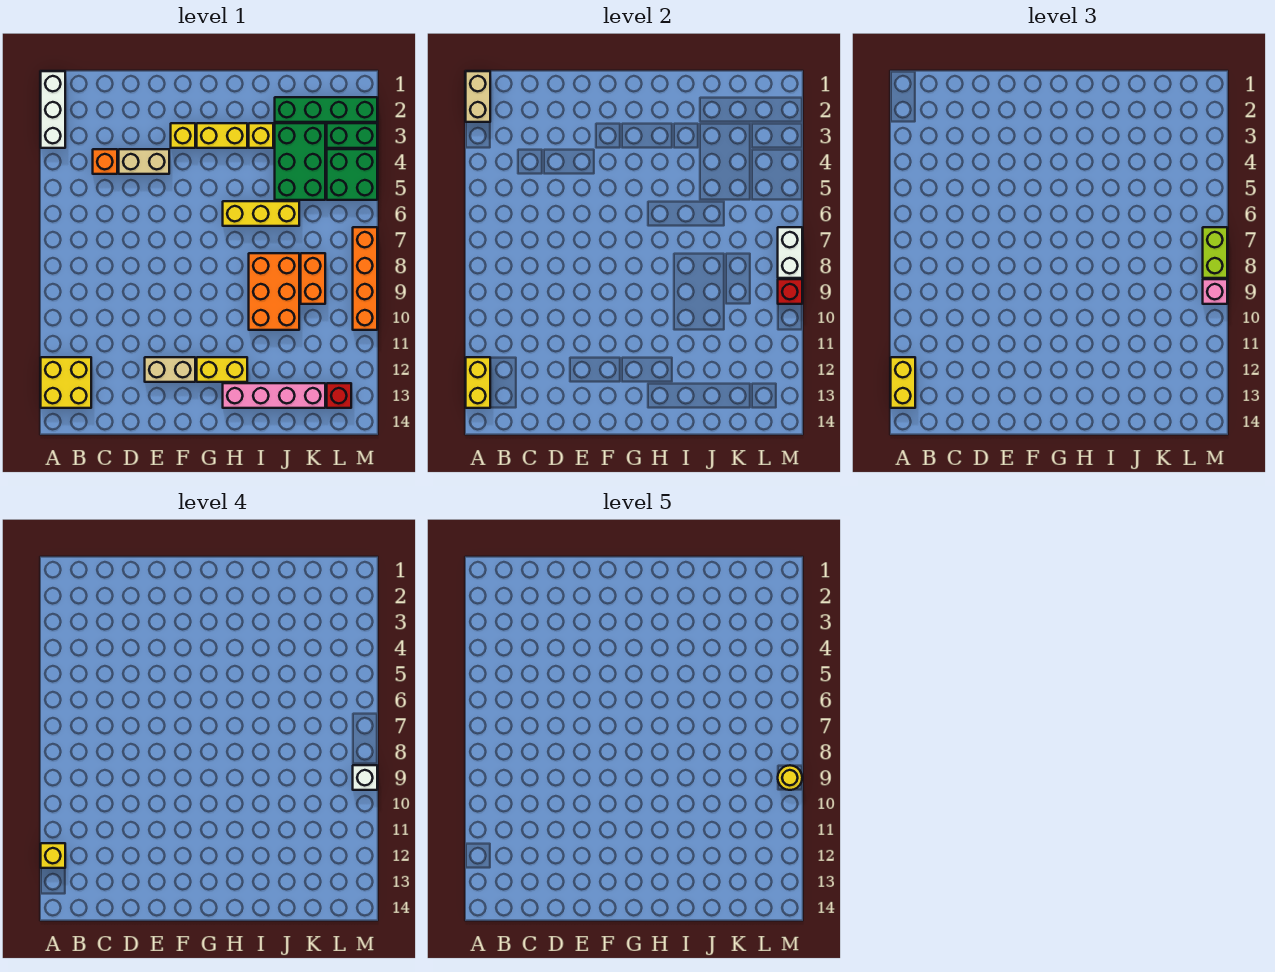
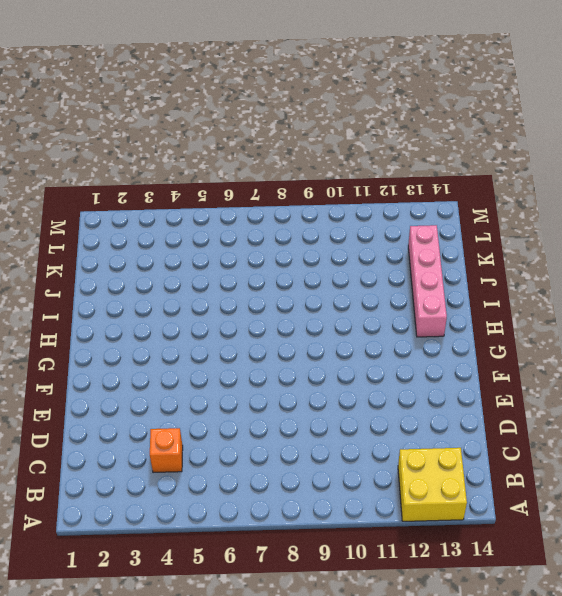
none -> white brick A1:A3 level 1
none -> tan brick D4:E4 level 1
none -> tan brick E12:F12 level 1

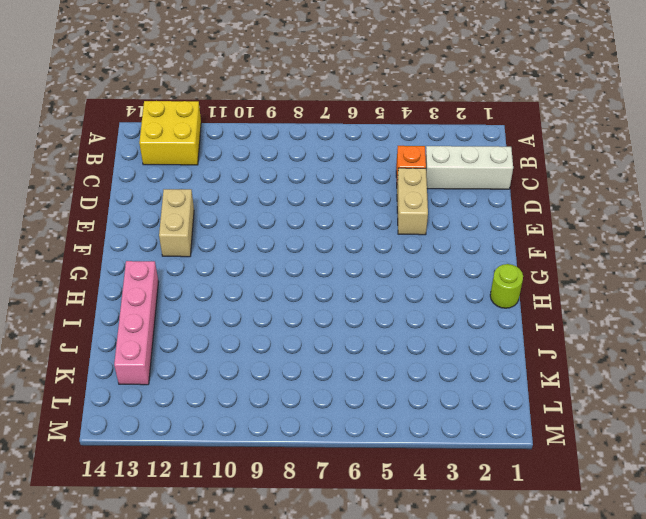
white brick C1:C3 level 1 -> white brick A1:A3 level 1
lime round brick H1 level 1 -> none
none -> yellow brick F3 level 1
none -> yellow brick G3:H3 level 1
none -> yellow brick G12:H12 level 1

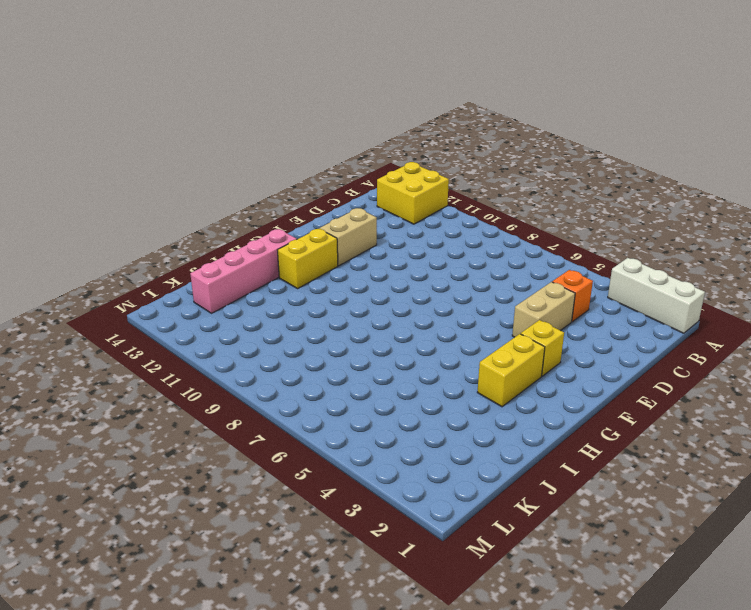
none -> yellow brick H6:J6 level 1
none -> yellow brick I3 level 1
none -> orange brick I8:J10 level 1

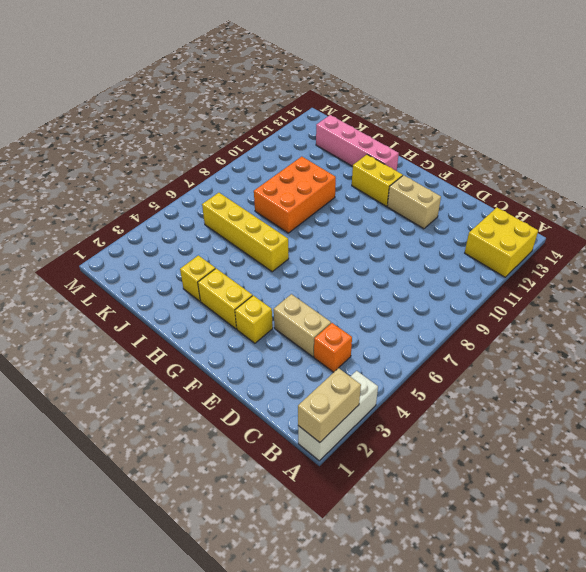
yellow brick H6:K6 level 1 -> yellow brick H6:J6 level 1
none -> green brick J2:M2 level 1
none -> green brick J3:K5 level 1
none -> orange brick K8:K9 level 1

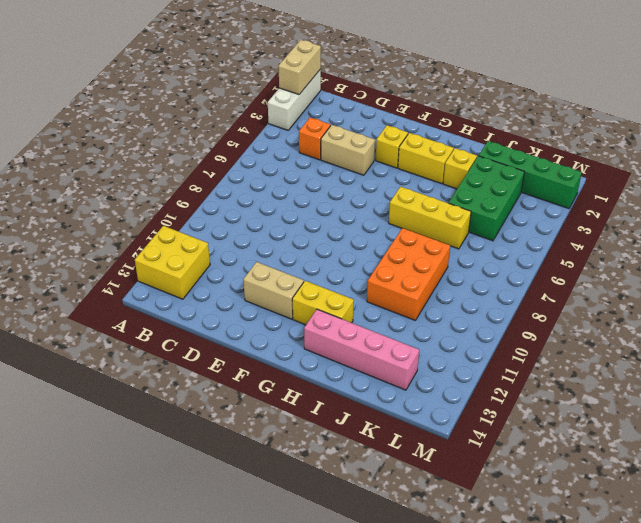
none -> orange brick K8:K9 level 1
none -> green brick L3:M3 level 1
none -> green brick L4:M5 level 1

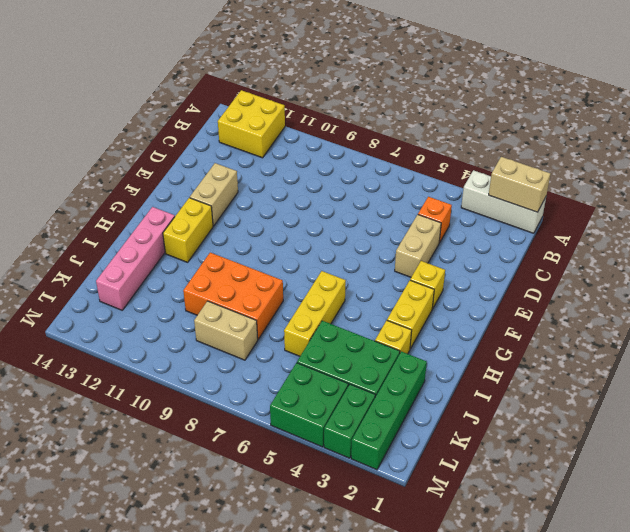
tan brick K8:K9 level 1 -> orange brick K8:K9 level 1
none -> red brick L13 level 1
none -> orange brick M7:M10 level 1
none -> yellow brick A12:A13 level 2

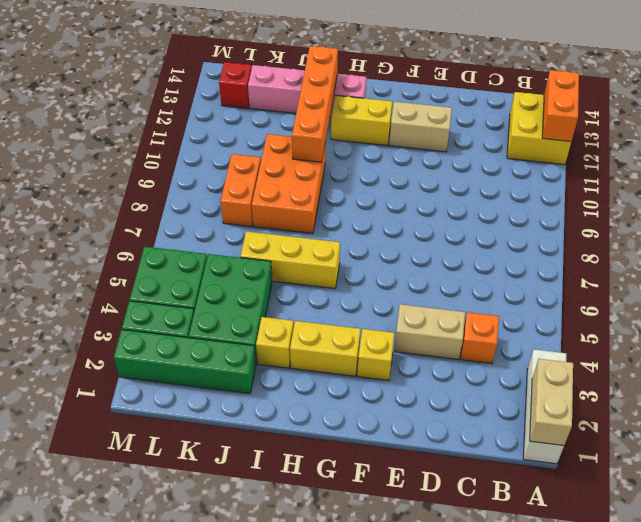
orange brick A12:A13 level 2 -> yellow brick A12:A13 level 2
orange brick I10:I13 level 2 -> orange brick M7:M10 level 1
none -> white brick M7:M8 level 2
none -> red brick M9 level 2
none -> yellow brick A12:A13 level 3

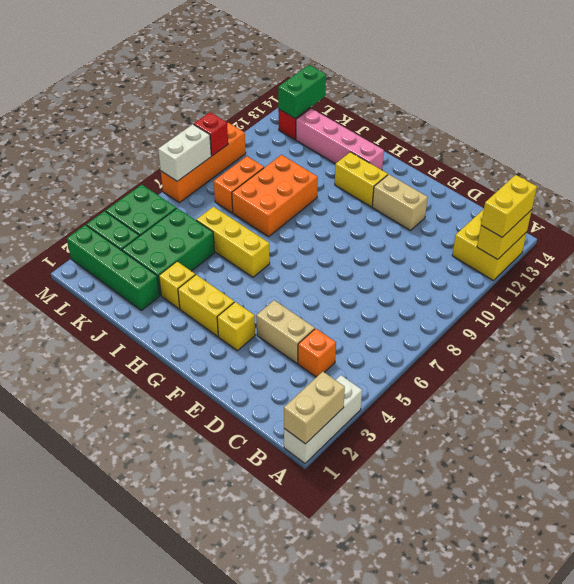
green brick L13:L14 level 2 -> none
none -> lime brick M7:M8 level 3
none -> pink brick M9 level 3
none -> yellow brick A12 level 4

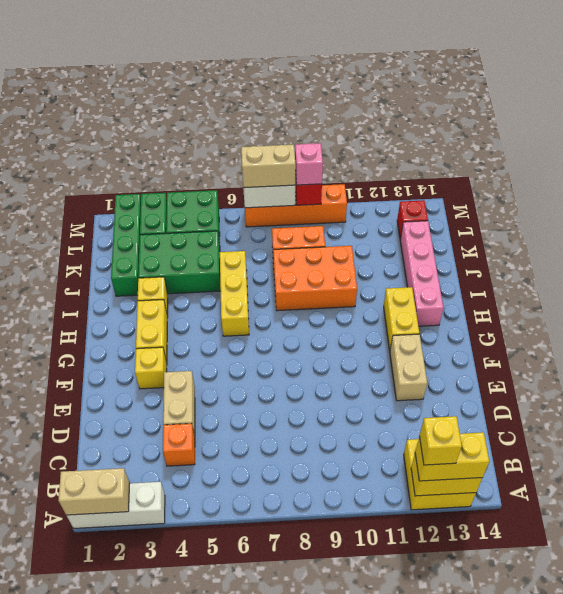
tan brick M7:M8 level 3 -> lime brick M7:M8 level 3
none -> white brick M9 level 4
none -> yellow round brick M9 level 5

